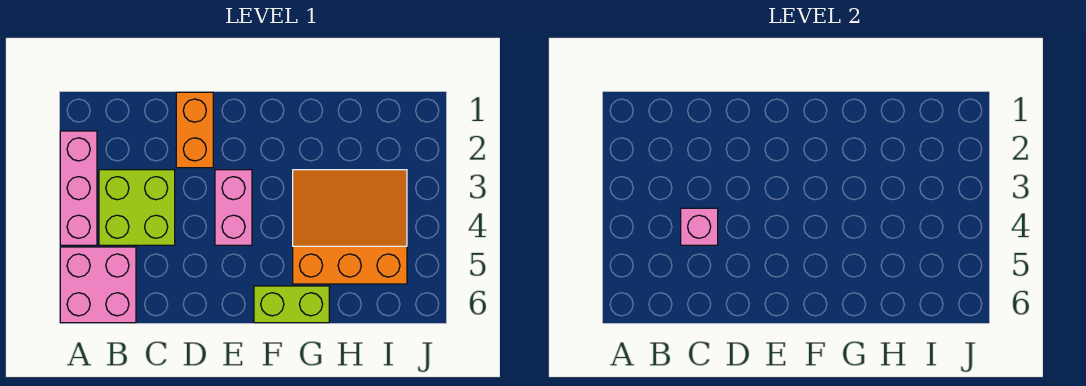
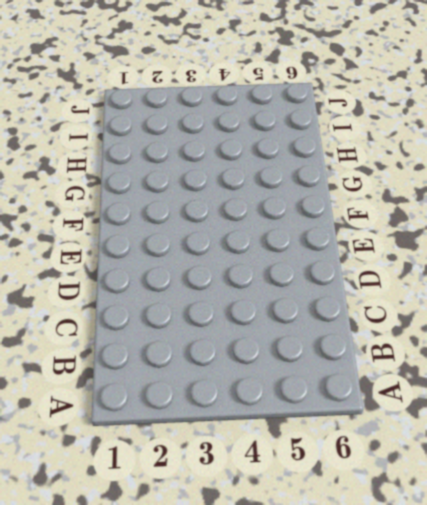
none -> pink brick A2:A4 level 1
none -> pink brick A5:B6 level 1

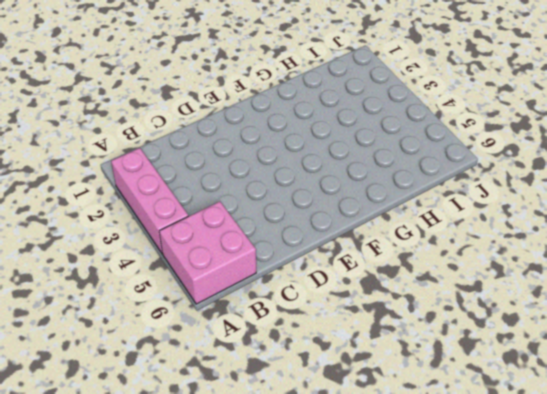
none -> lime brick B3:C4 level 1
none -> orange brick D1:D2 level 1

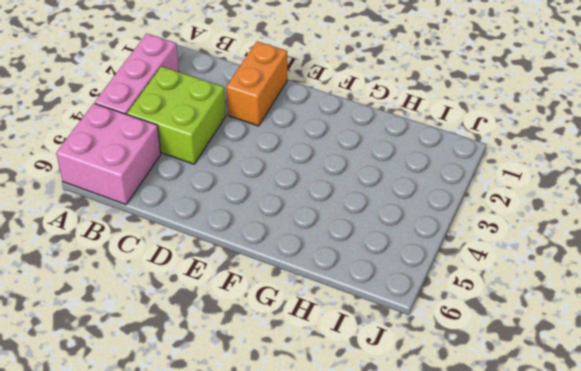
none -> pink brick E3:E4 level 1
none -> lime brick F6:G6 level 1

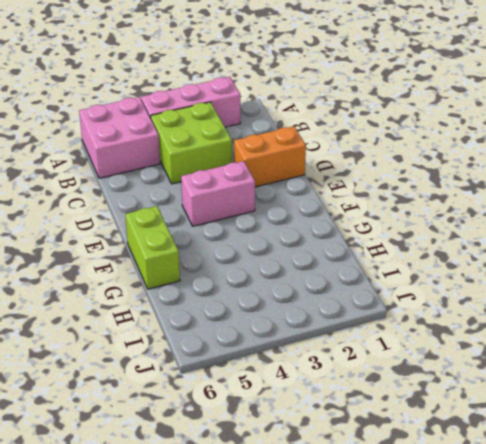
none -> orange slope G3:I5 level 1 top 5
none -> pink brick C4 level 2

